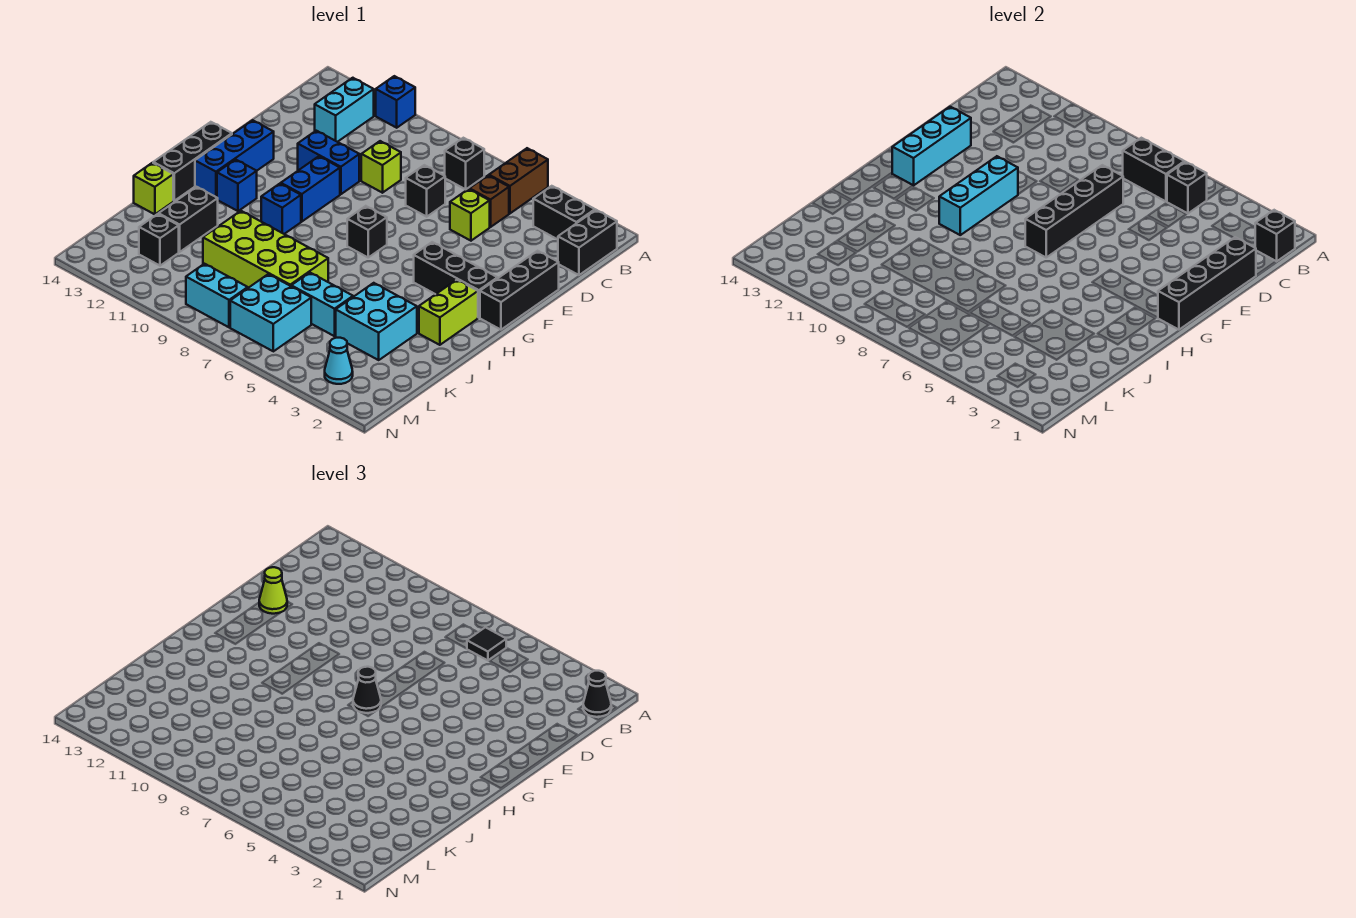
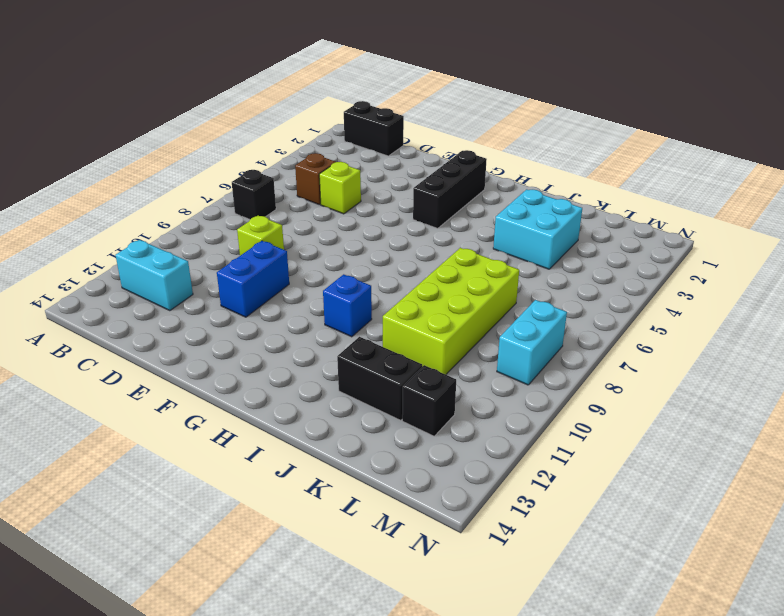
none -> brown brick A5:B5 level 1
none -> blue brick A11 level 1
none -> black brick B2:B3 level 1
none -> black brick D7 level 1

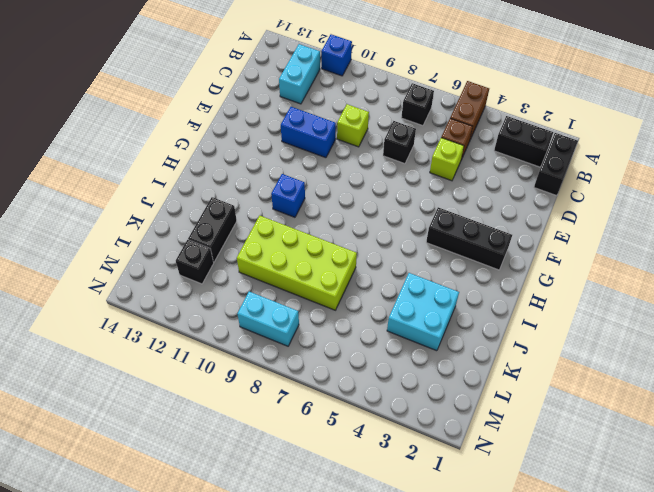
none -> black brick E1:G1 level 1
none -> blue brick F10:G10 level 1
none -> blue brick F13:H13 level 1
none -> black brick G7 level 1

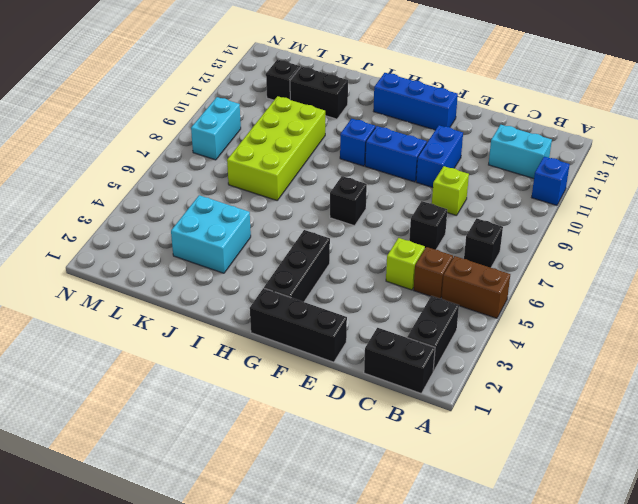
none -> black brick G14:I14 level 1
none -> lime brick H2:I2 level 1
none -> blue brick H12 level 1
none -> lime brick J14 level 1

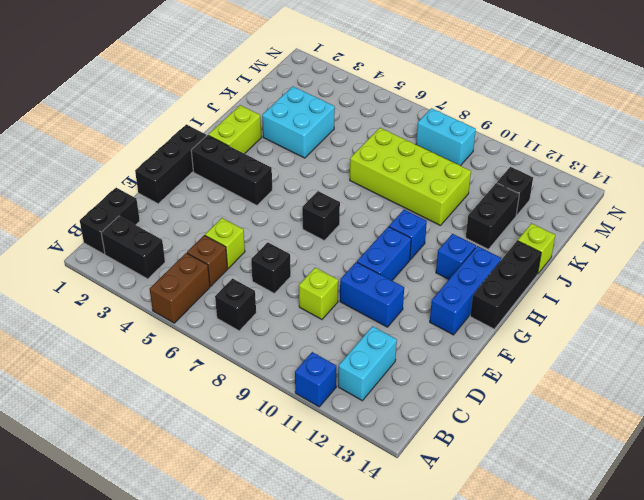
none -> cyan brick K5:K6 level 1
none -> cyan brick L6:M7 level 1
none -> cyan cone M3 level 1
none -> black brick B1 level 2

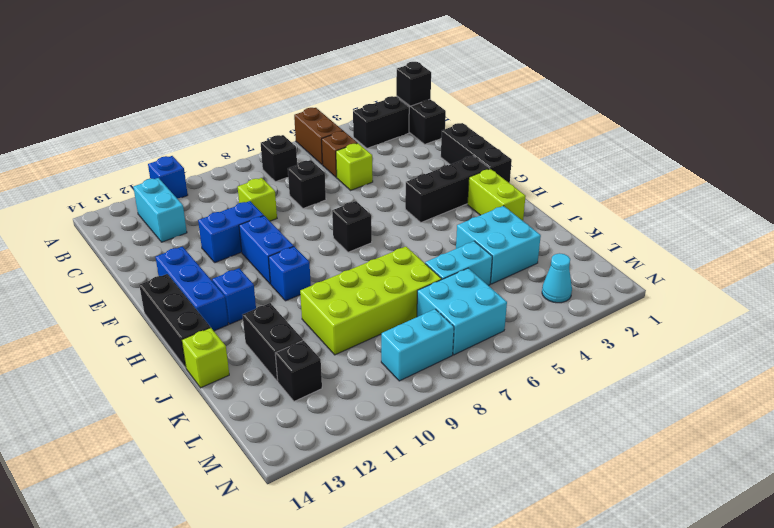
none -> black brick B5 level 2
none -> black brick B6:B7 level 2
none -> black brick D1:G1 level 2
none -> black brick D7:G7 level 2

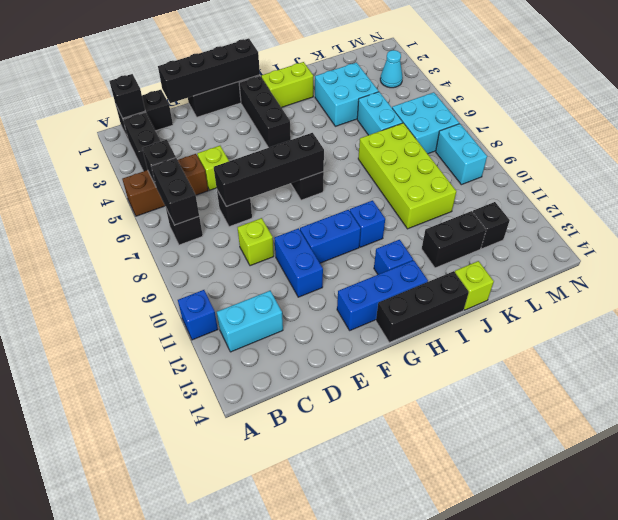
none -> cyan brick E13:G13 level 2
none -> cyan brick F10:H10 level 2
none -> black cone B1 level 3
none -> black tile B6 level 3

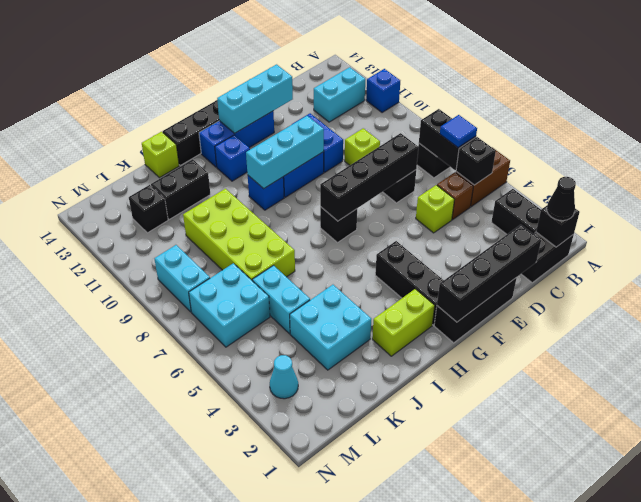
blue tile B6 level 3 -> black tile B6 level 3
none -> lime cone E13 level 3
none -> black cone G7 level 3

